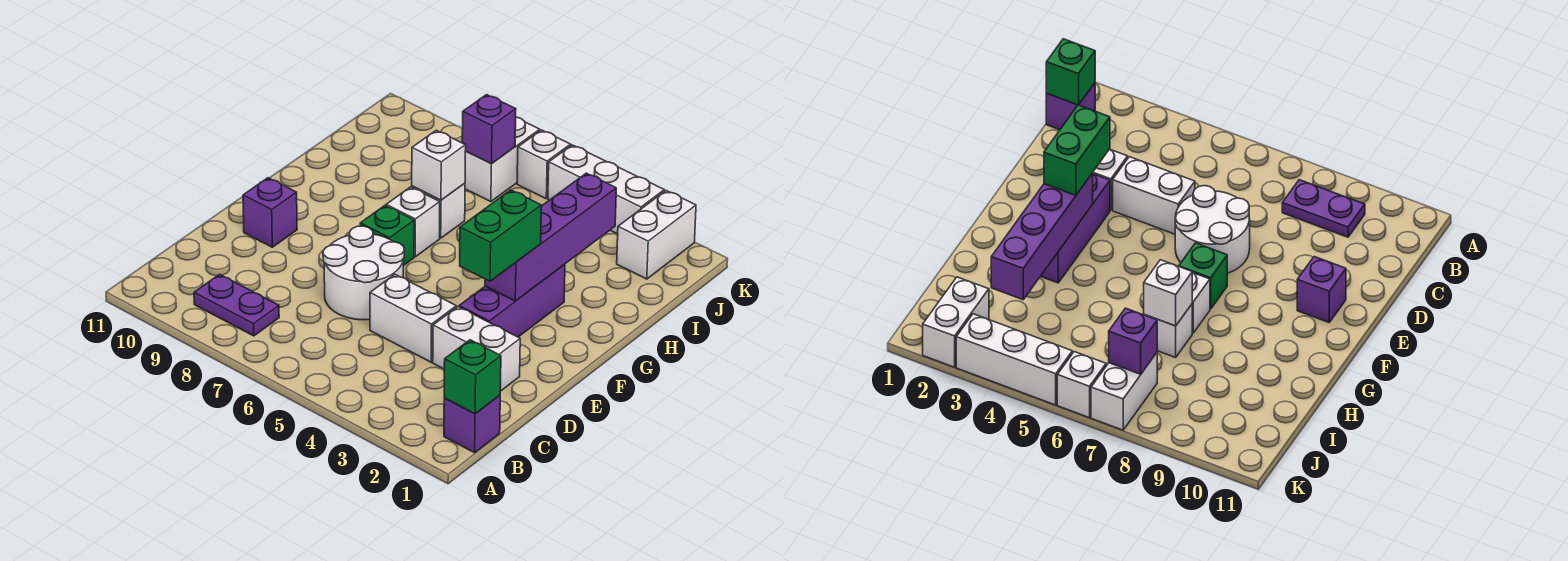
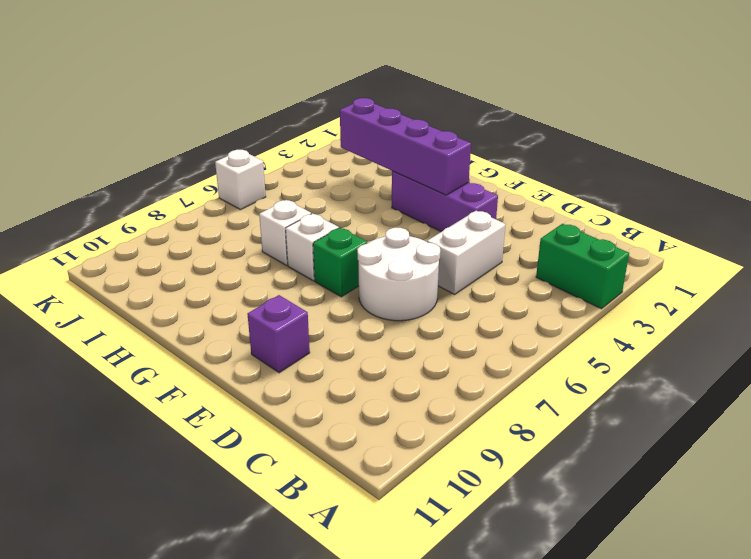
green brick A3:B3 level 1 -> green brick E3:F3 level 3
none -> purple brick B1 level 1
none -> purple plate B8:B9 level 1
none -> white brick D2:D3 level 1

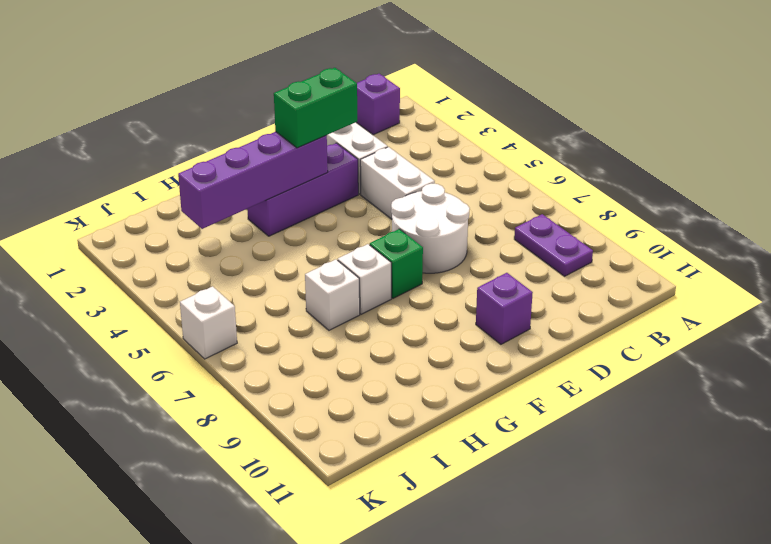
none -> white brick J2:K2 level 1
none -> white brick J7:K7 level 1
none -> white brick K3:K5 level 1

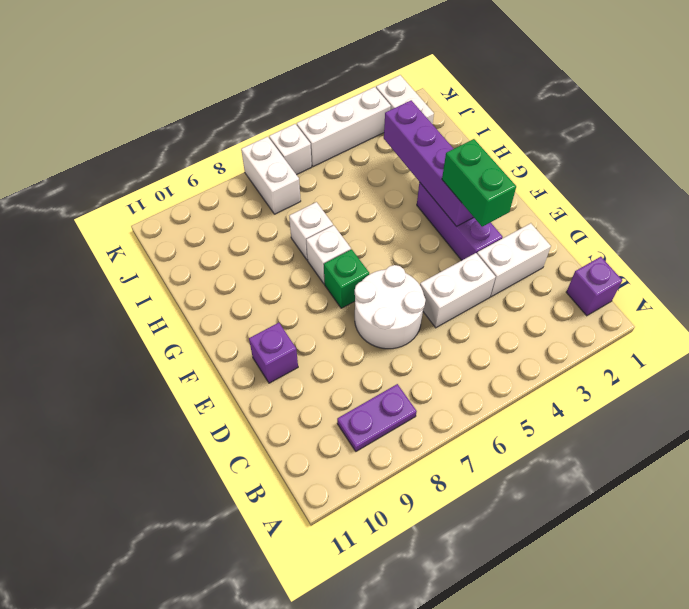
none -> green brick B1 level 2
none -> white brick H7 level 2
none -> purple brick J7 level 2

